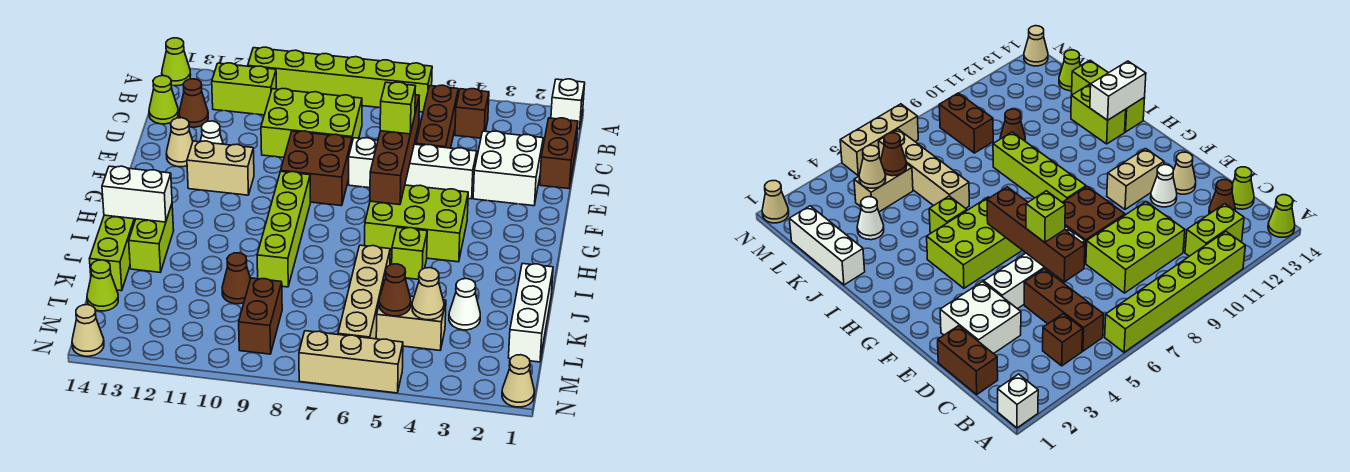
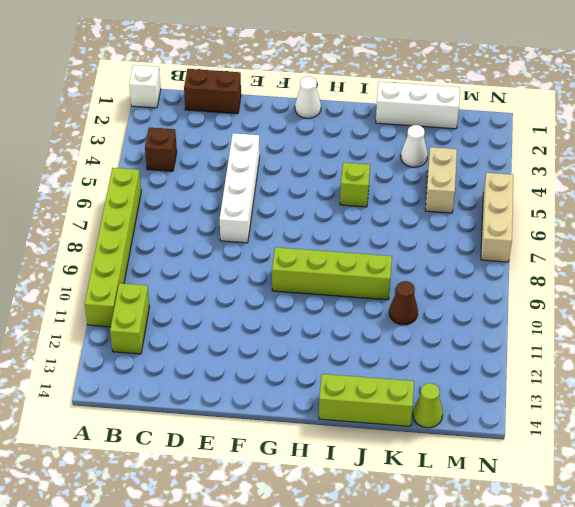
white cone G1 level 1 -> white cone E12 level 1
none -> lime cone A14 level 1
none -> brown brick B5:D5 level 1
none -> lime brick C8:D10 level 1
none -> brown cone C13 level 1

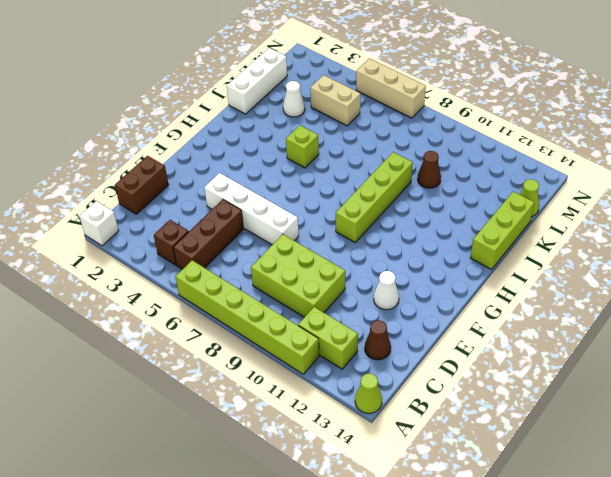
none -> lime cone C14 level 1
none -> white brick D2:E3 level 1
none -> brown brick E8:F9 level 1
none -> tan cone E13 level 1

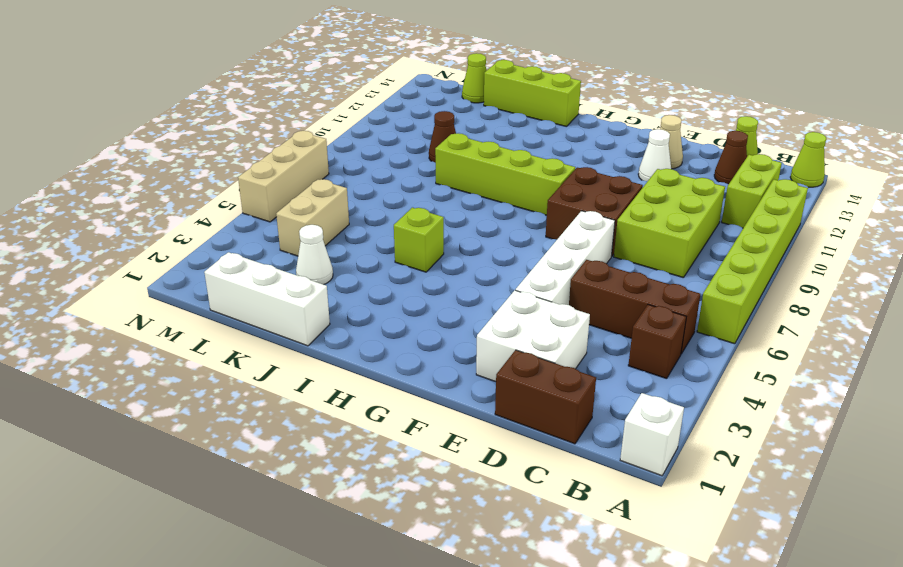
none -> tan brick F11:F12 level 1
none -> lime brick G4:H6 level 1
none -> lime brick I13:J13 level 1
none -> tan brick J6:M6 level 1

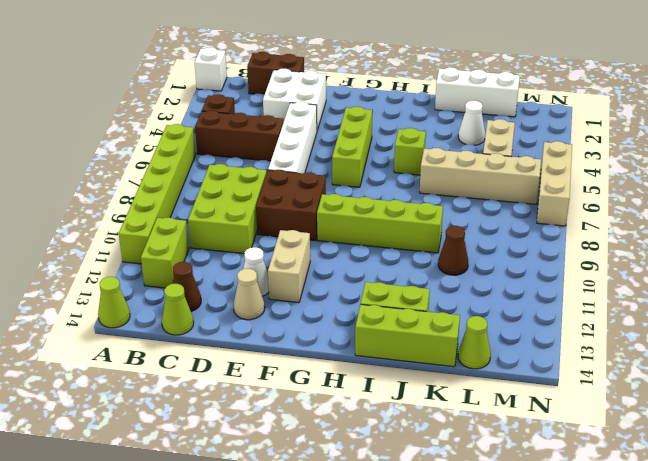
lime brick G4:G6 level 1 -> lime brick G4:H6 level 1
none -> brown brick L9:M9 level 1
none -> tan cone N1 level 1
none -> tan cone N14 level 1
none -> brown brick D6:G6 level 2

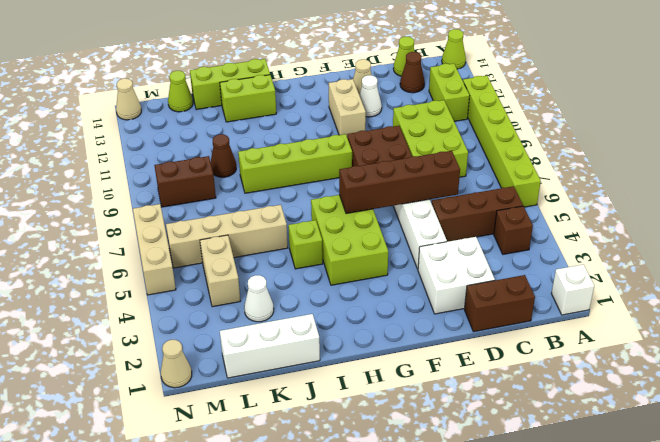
none -> white brick I13:I14 level 2
none -> tan cone L4 level 2
none -> brown cone L5 level 2
none -> lime brick E6 level 3

